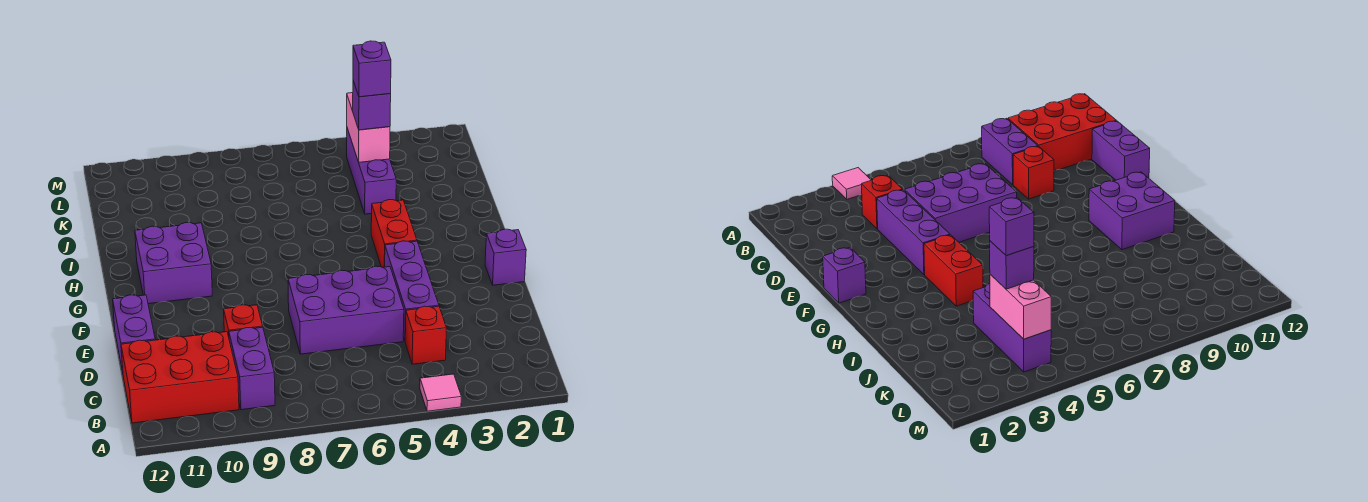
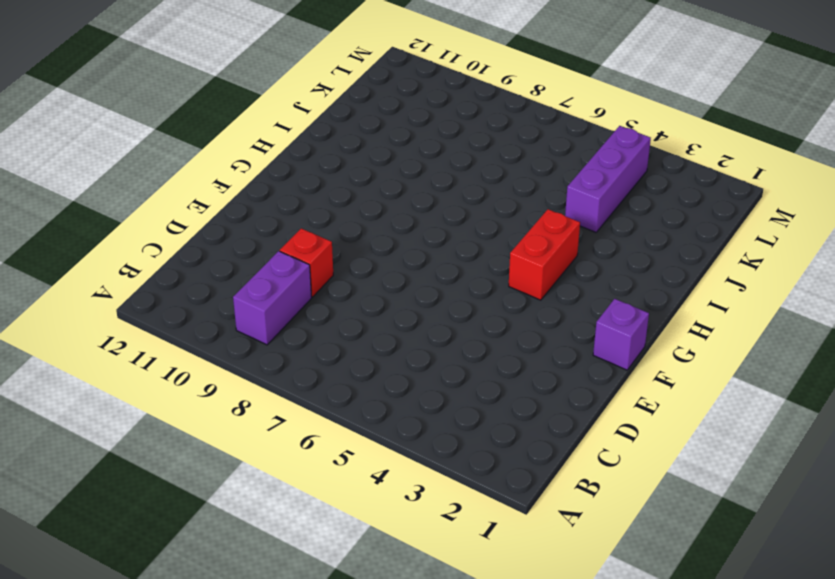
none -> pink tile A4 level 1
none -> red brick B10:C12 level 1
none -> red brick C4 level 1

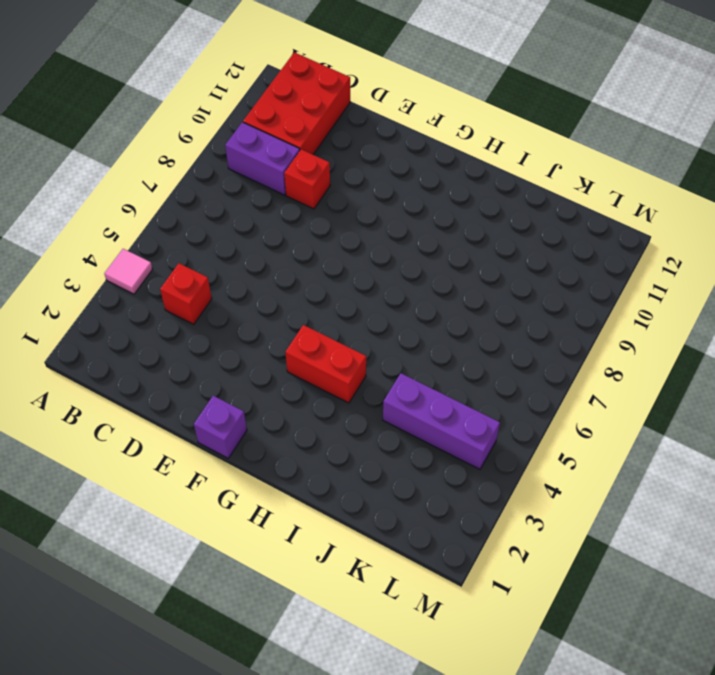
none -> purple brick D4:F4 level 1
none -> purple brick D5:E7 level 1
none -> purple brick D12:E12 level 1

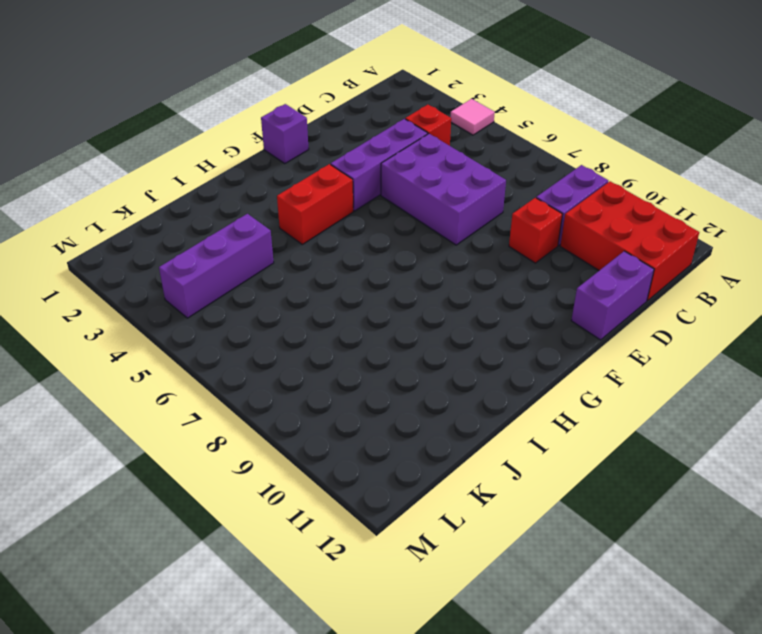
none -> purple brick G10:H11 level 1
none -> pink brick K4:L4 level 2
none -> purple brick K4 level 3

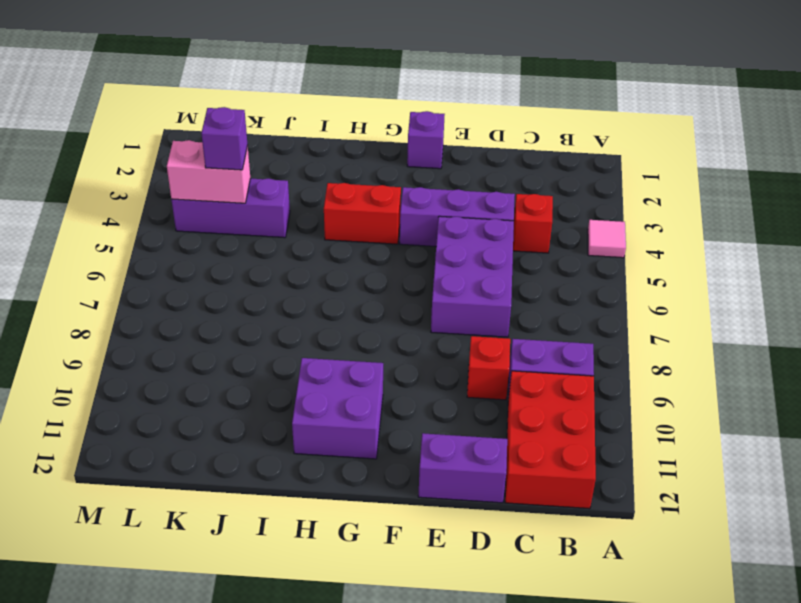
none -> purple brick K4 level 4

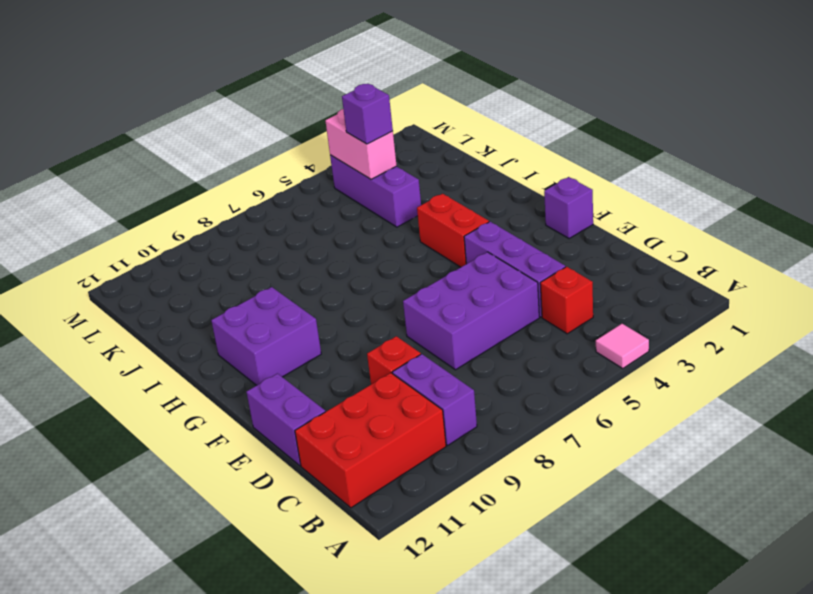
none -> purple brick K4 level 4

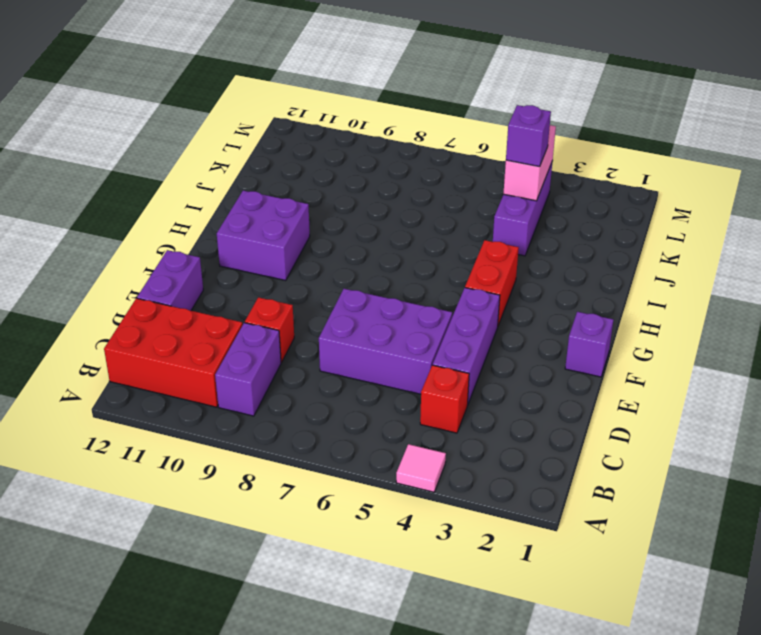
none -> purple brick K4 level 4

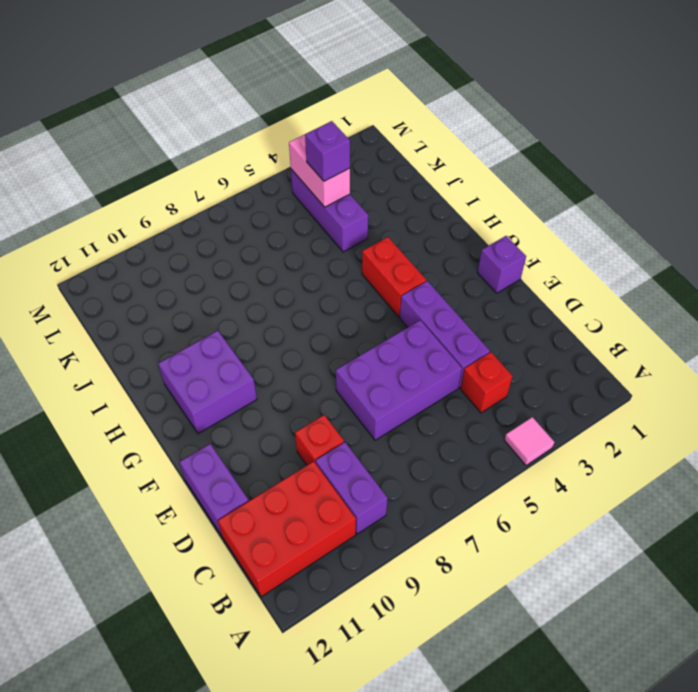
none -> purple brick K4 level 4

